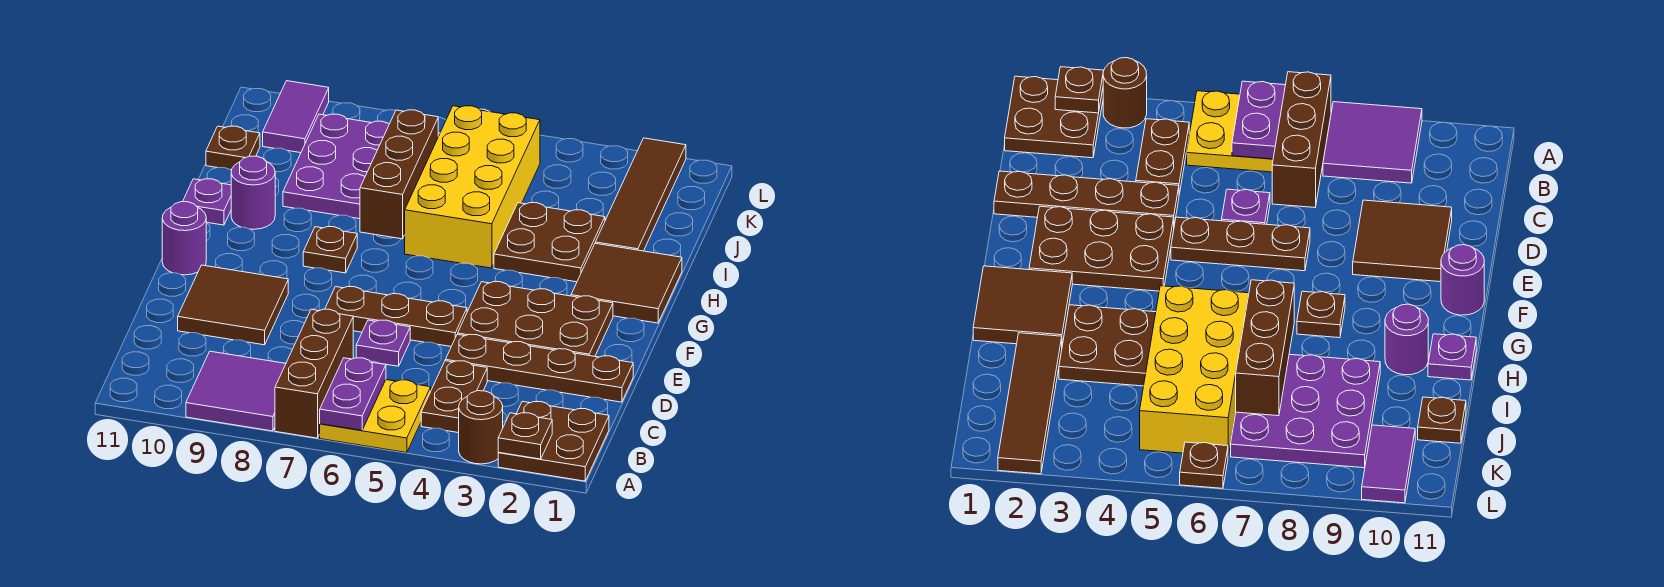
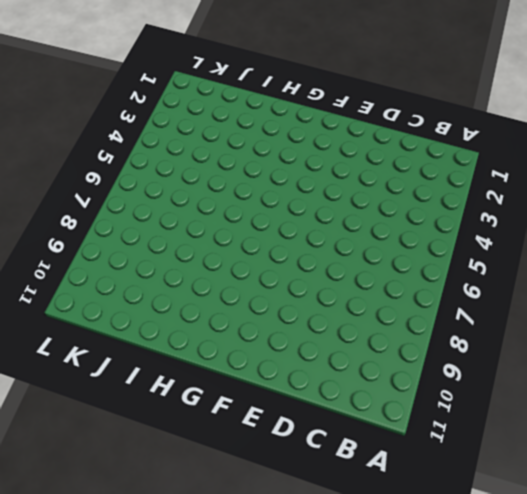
none -> brown plate A1:B2 level 1
none -> brown round brick A3 level 1
none -> yellow plate A5:B6 level 1

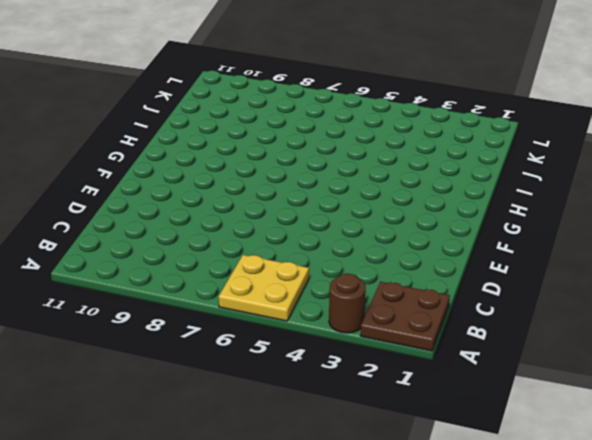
none -> brown brick A7:C7 level 1
none -> purple tile A8:B9 level 1
none -> brown plate B4:C4 level 1

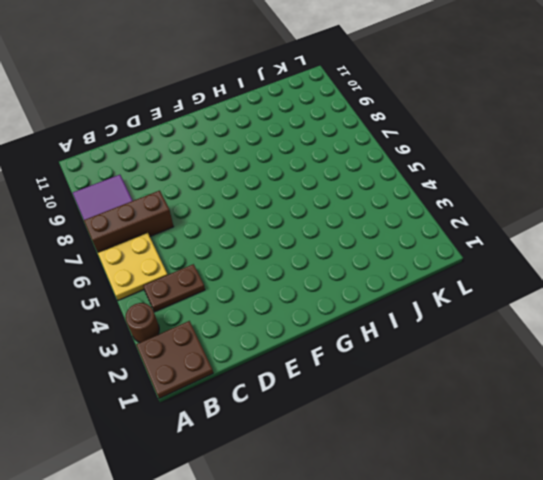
none -> brown plate D1:D4 level 1
none -> purple plate D6 level 1
none -> brown tile D9:E10 level 1

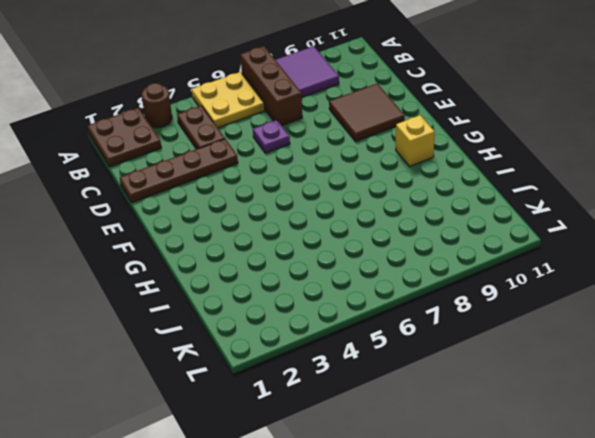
yellow brick G10 level 1 -> none
none -> brown plate E2:F4 level 1
none -> brown plate E5:E7 level 1
none -> purple round brick F11 level 1

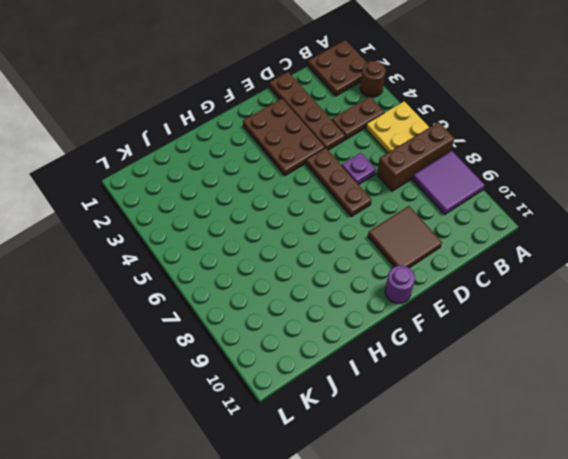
none -> brown tile G1:H2 level 1
none -> brown plate G8 level 1
none -> brown plate H3:I4 level 1

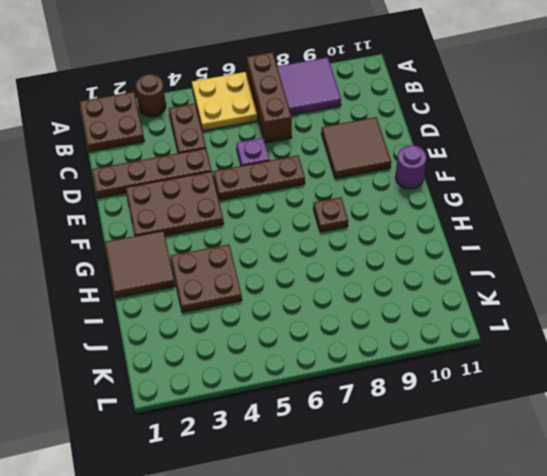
none -> yellow brick H5:K6 level 1
none -> purple round brick H10 level 1
none -> purple plate H11 level 1

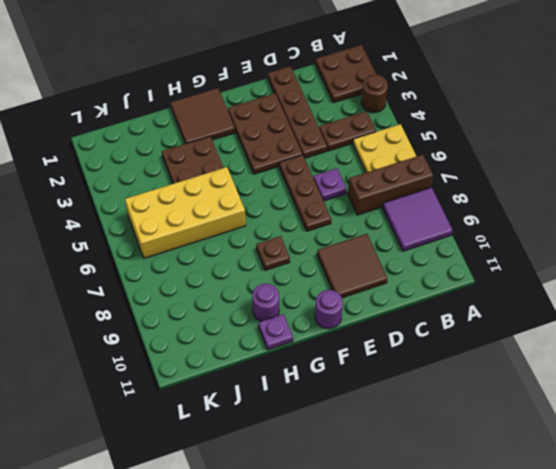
none -> brown tile I2:L2 level 1
none -> purple plate I7:K9 level 1
none -> brown plate J11 level 1

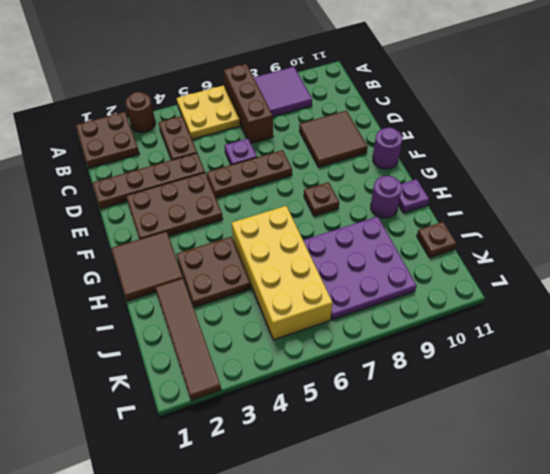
none -> purple tile K10:L10 level 1
none -> brown plate L6 level 1
none -> brown plate A2 level 2

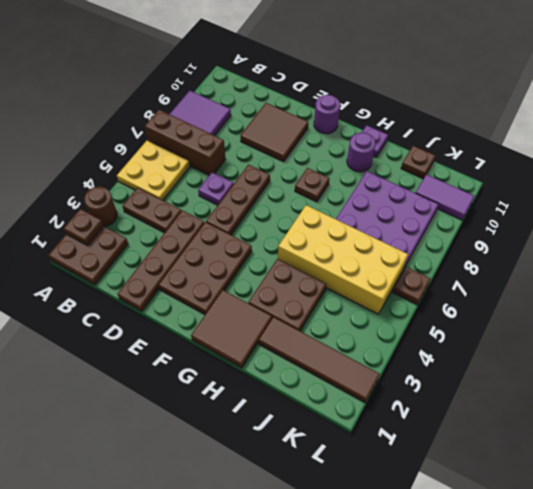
none -> purple plate A6:B6 level 2
none -> brown brick H7:J7 level 2

